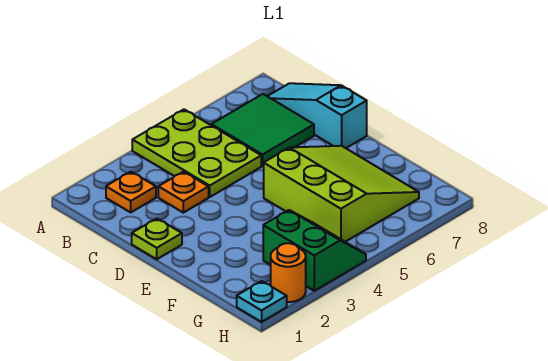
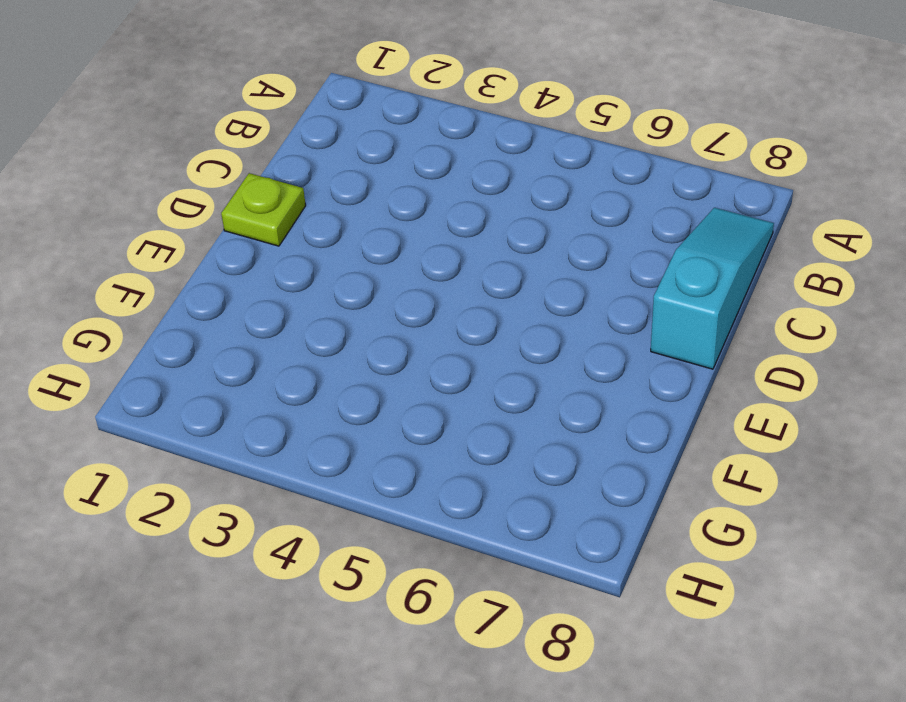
none -> lime plate A4:C5 level 1
none -> orange plate B2 level 1

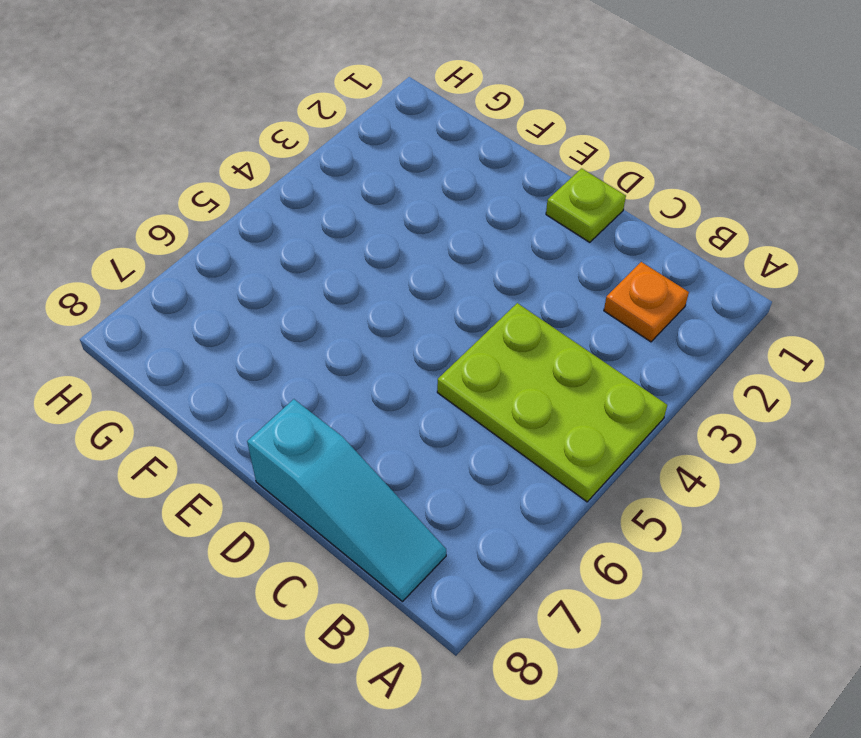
none -> green tile B6:C7 level 1
none -> orange plate C3 level 1

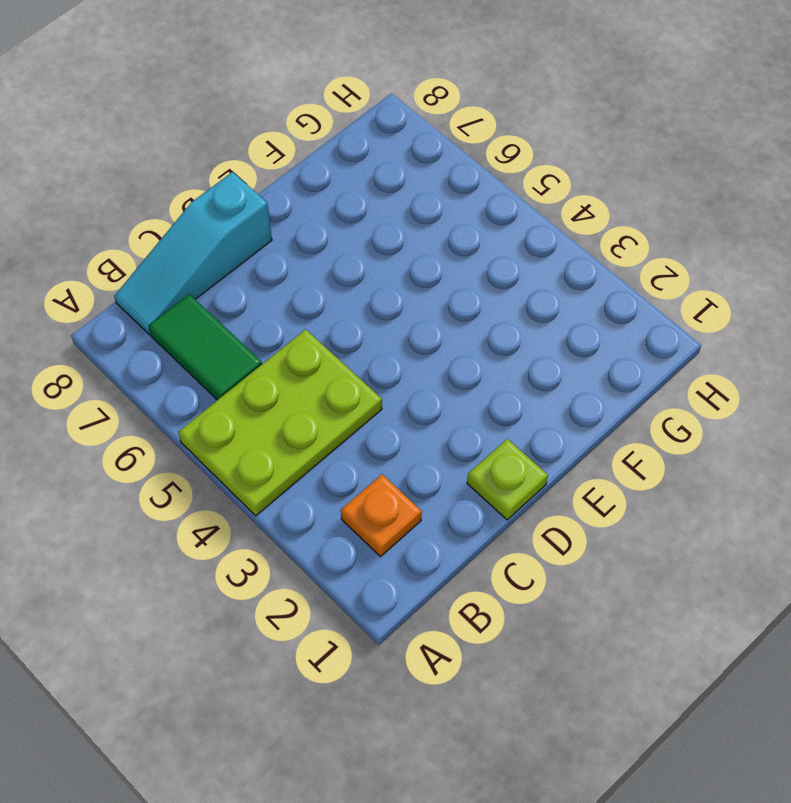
green tile B6:B7 level 1 -> green tile B6:C7 level 1
none -> orange plate C3 level 1
none -> lime slope E5:G7 level 1 top 5

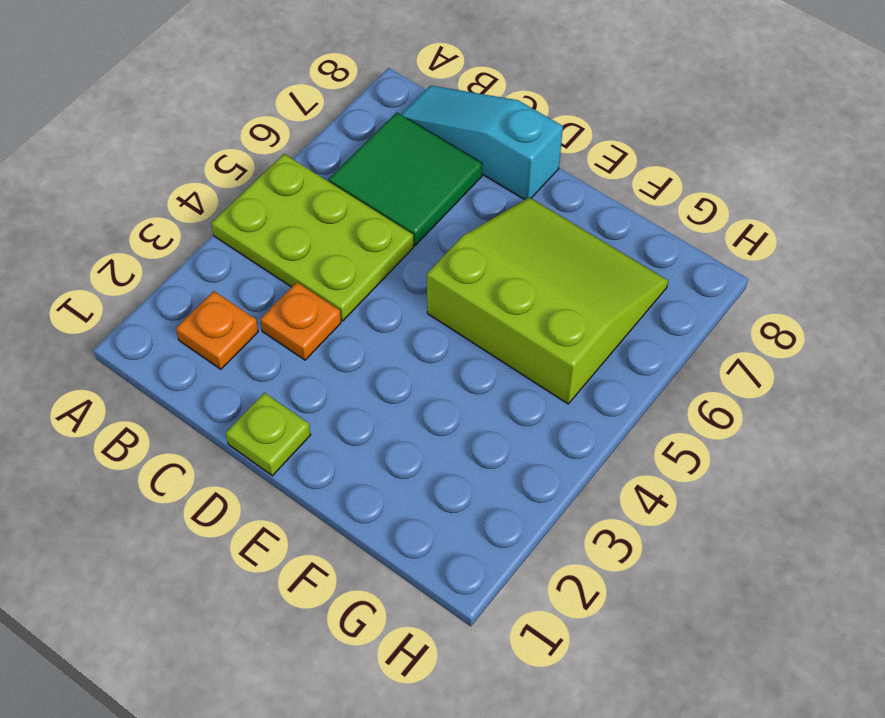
none -> green slope G3:H4 level 1 top 3
none -> cyan plate H1 level 1

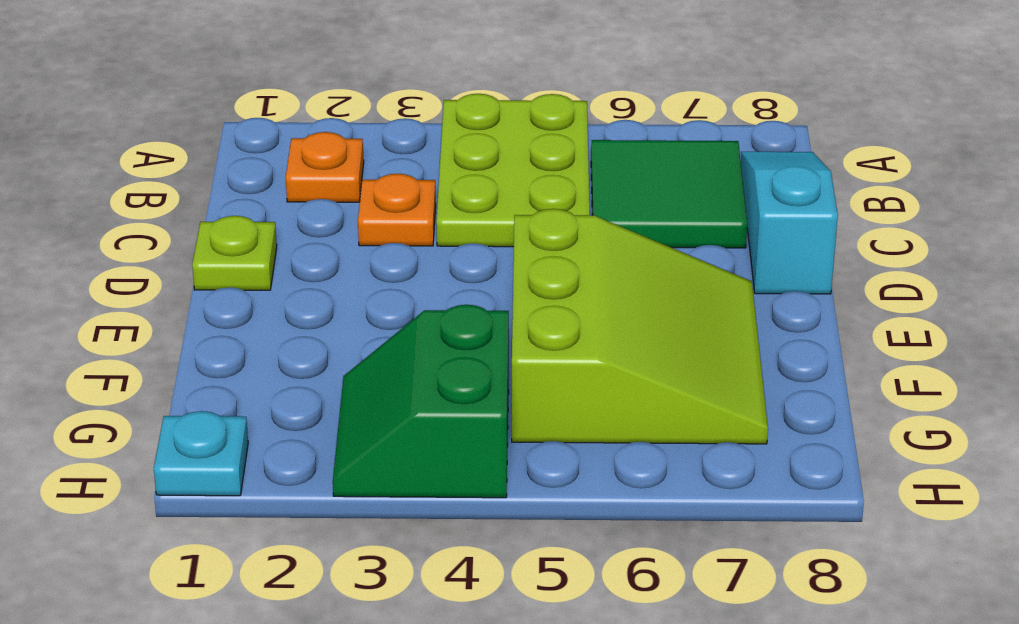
green slope G3:H4 level 1 top 4 -> green slope G3:H4 level 1 top 3
none -> orange round brick H2 level 1

